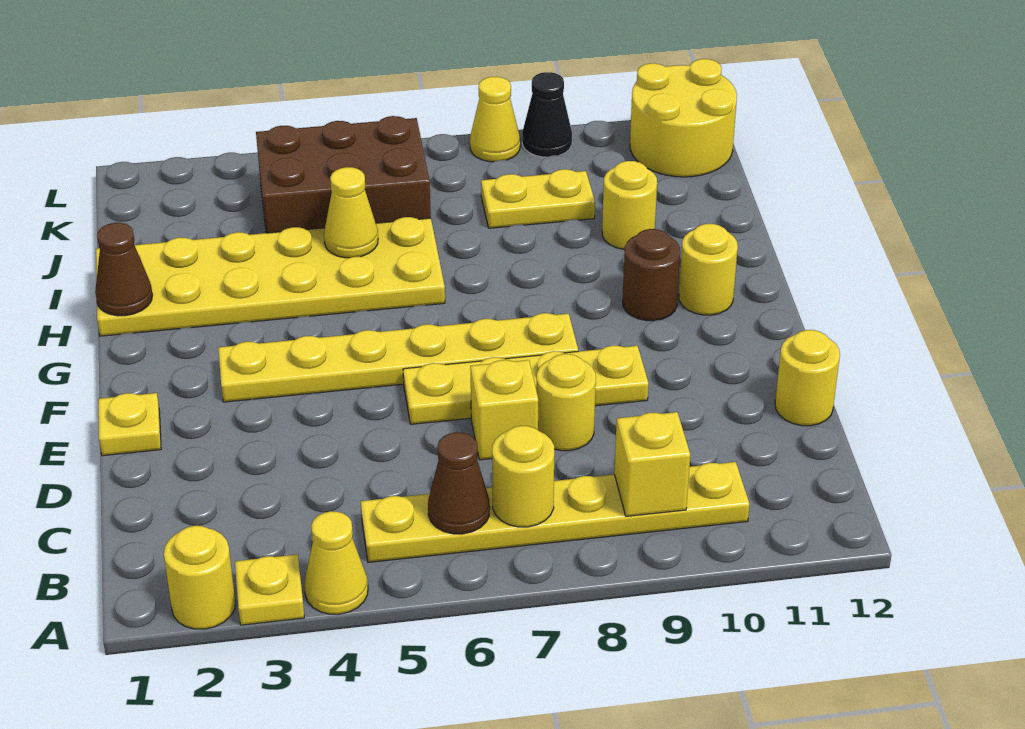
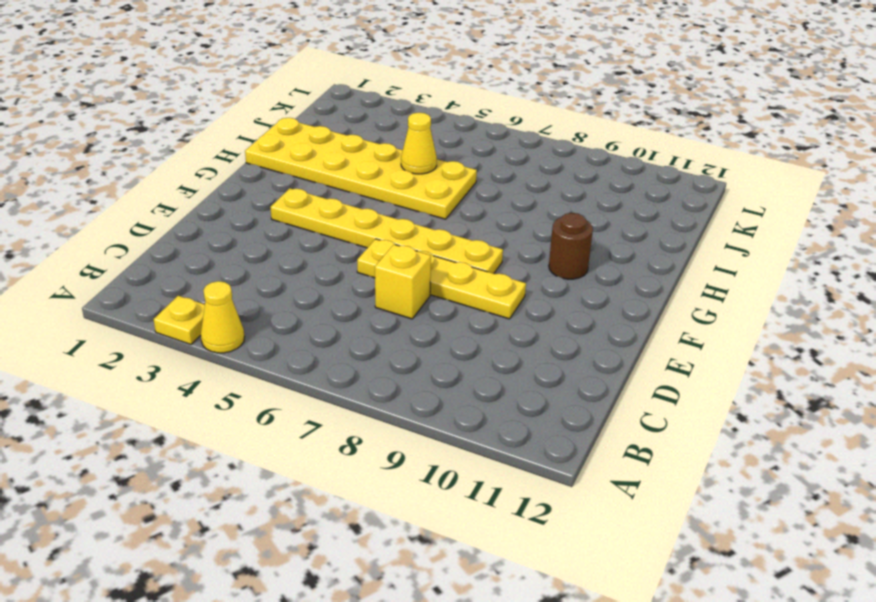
none -> yellow round brick A2 level 1
none -> yellow plate B5:B10 level 1
none -> yellow round brick D8 level 1

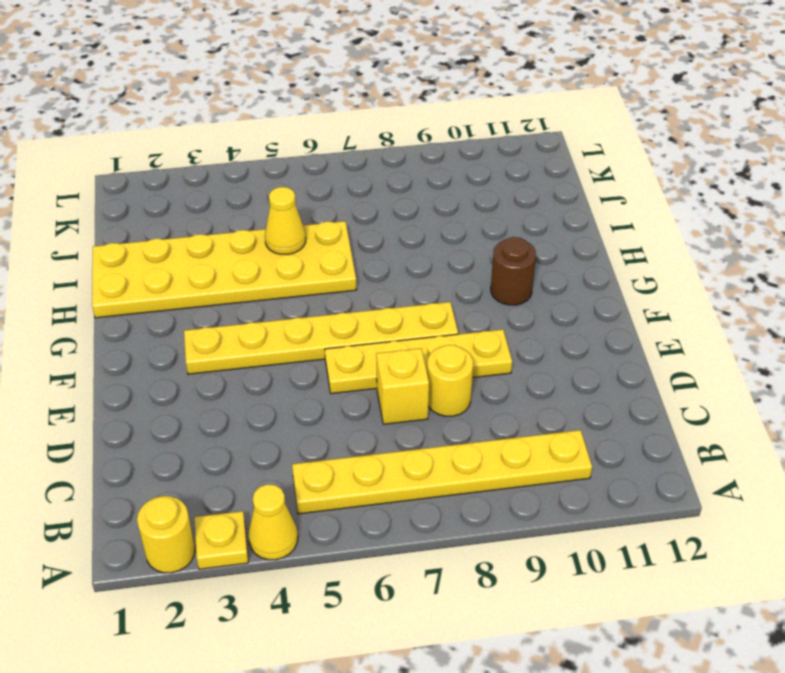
none -> yellow round brick D12 level 1
none -> yellow plate E1 level 1
none -> yellow round brick G11 level 1

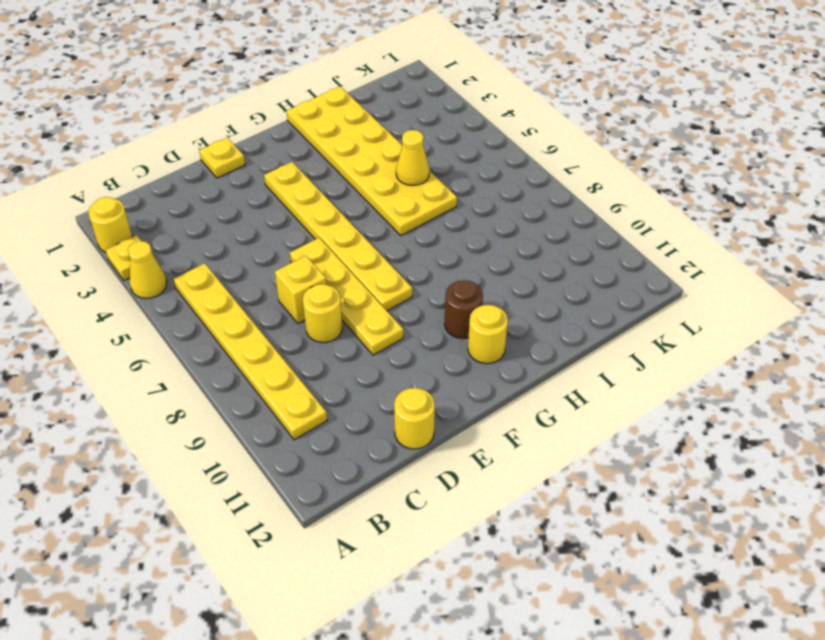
none -> yellow round brick I10 level 1
none -> brown brick J4:K6 level 1
none -> yellow plate J8:J9 level 1

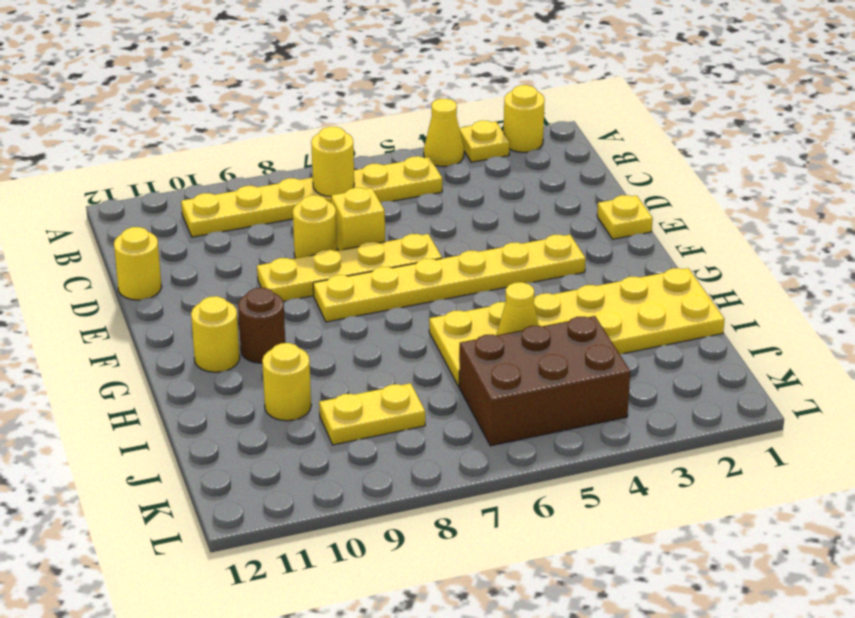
none -> yellow round brick K11:L12 level 1
none -> yellow cone L8 level 1
none -> black cone L9 level 1

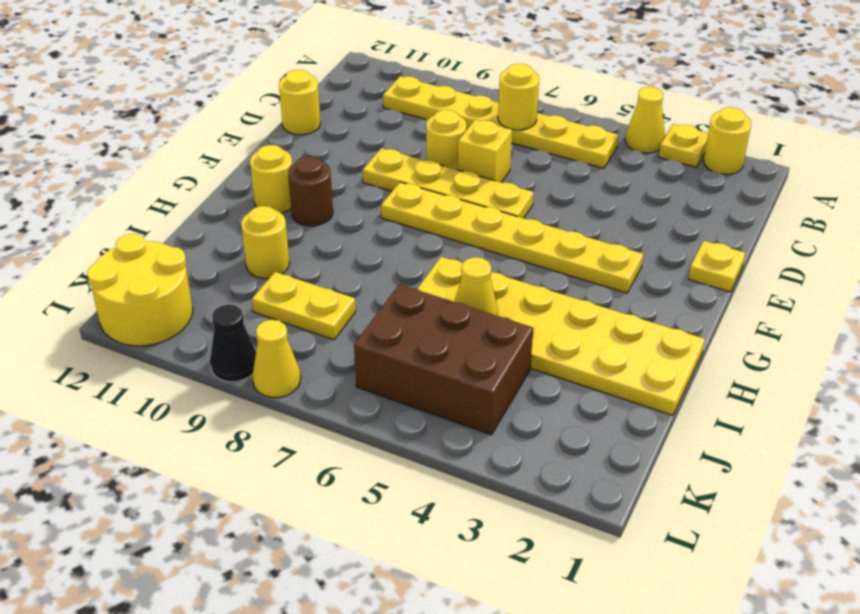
none -> brown cone B6 level 2
none -> yellow brick B9 level 2
none -> brown cone H1 level 2

